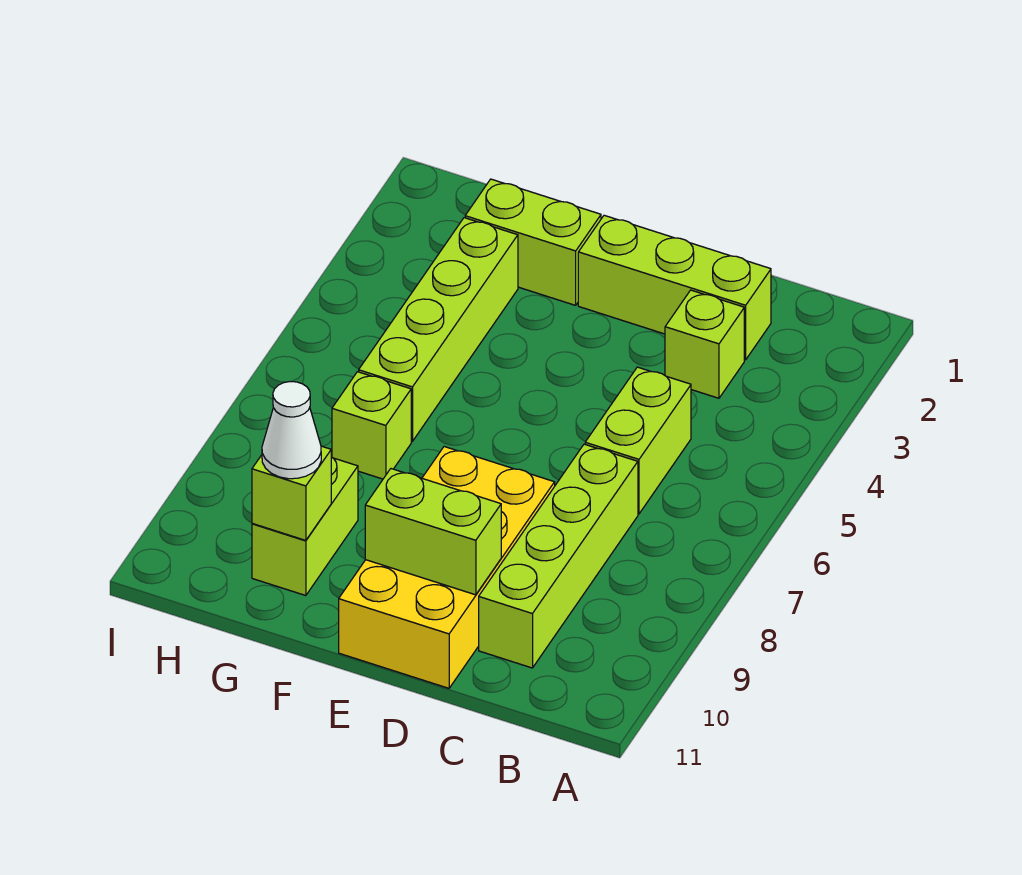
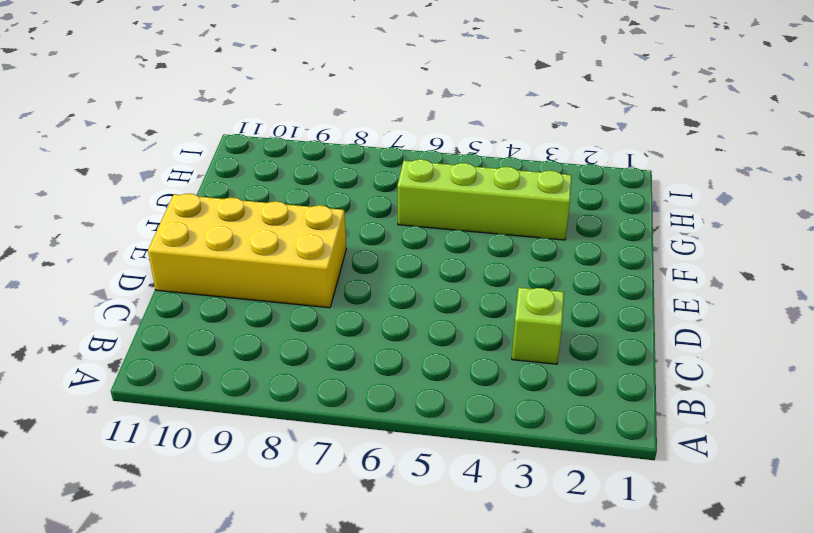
none -> lime brick C2:E2 level 1
none -> lime brick C5:C6 level 1
none -> lime brick C7:C10 level 1

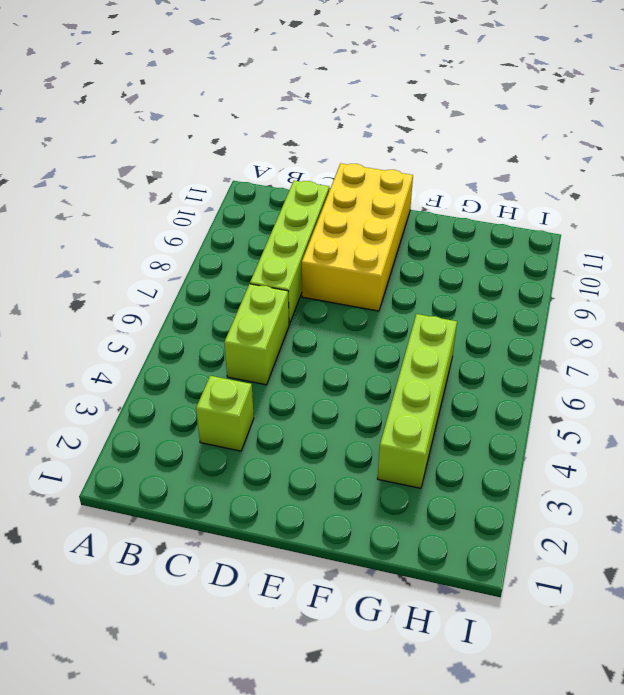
none -> lime brick C2:E2 level 1
none -> lime brick F2:G2 level 1
none -> lime brick G7 level 1

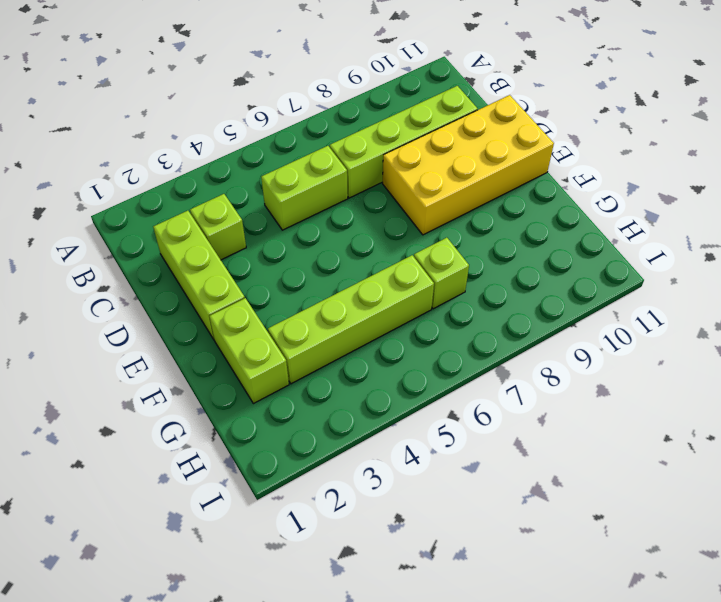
none -> lime brick G9:G10 level 1
none -> lime brick D10:E10 level 2
none -> lime brick G10 level 2

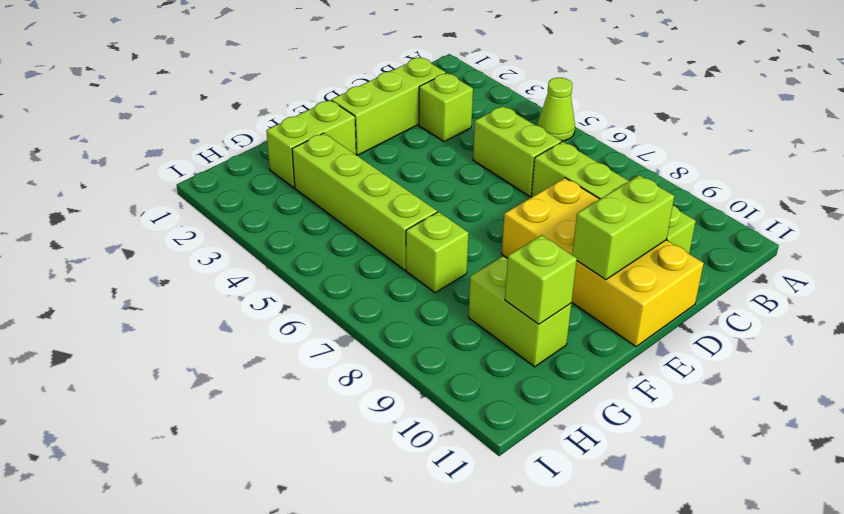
lime cone A5 level 1 -> none
none -> white cone G10 level 3

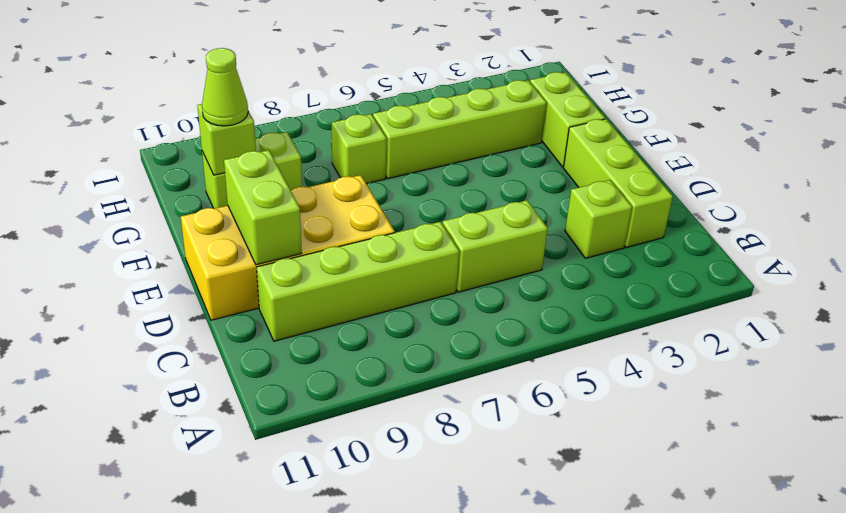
lime cone G10 level 3 -> white cone G10 level 3

